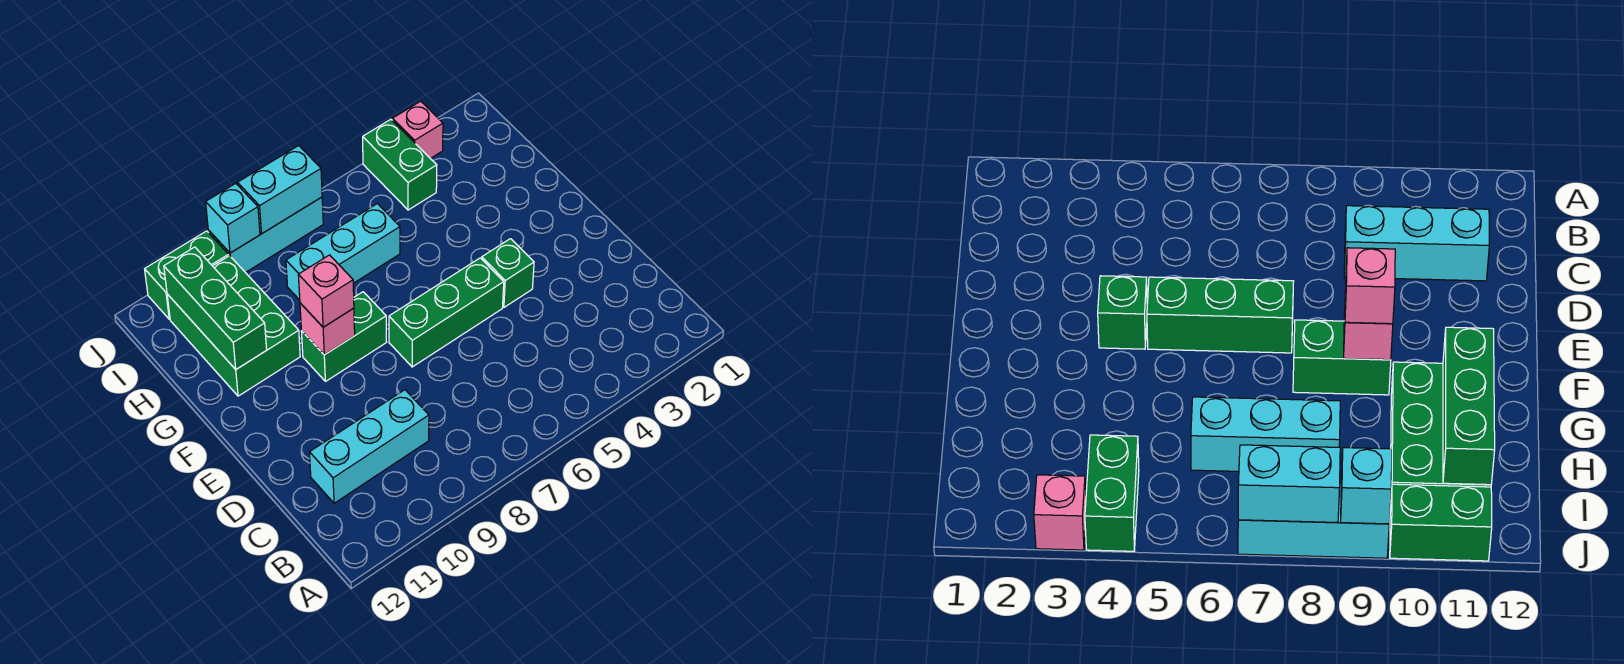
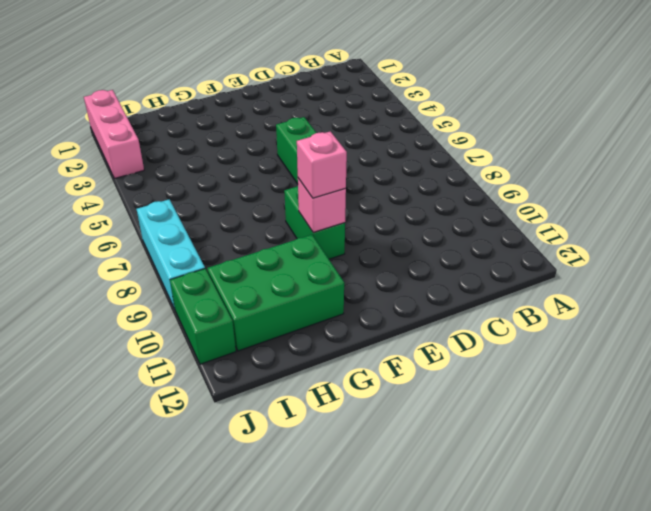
pink brick J1:J3 level 1 -> pink brick J3 level 1
none -> cyan brick C9:C11 level 1
none -> green brick E4 level 1
none -> cyan brick H6:H8 level 1

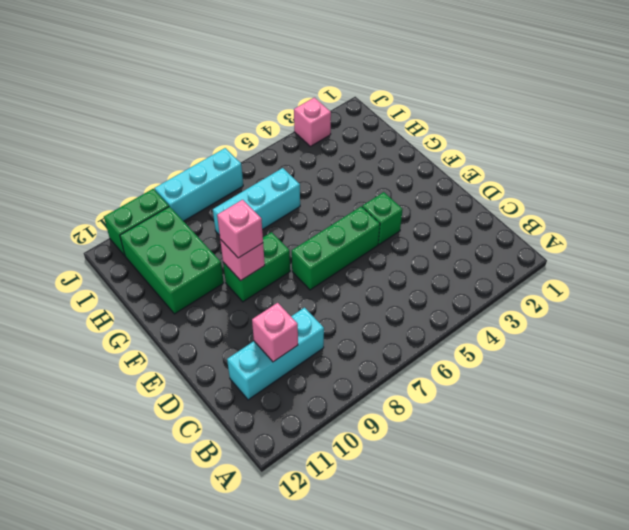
pink brick C10 level 2 -> none
none -> green brick I4:J4 level 1
none -> green brick G11:I11 level 2
none -> cyan brick J7:J8 level 2

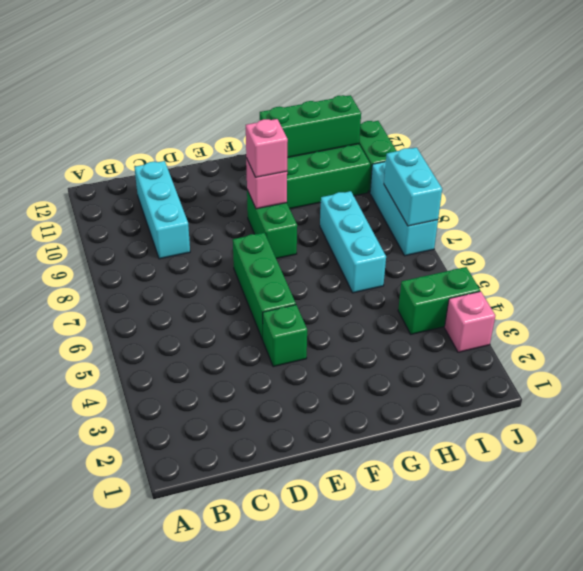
none -> cyan brick J9 level 2

